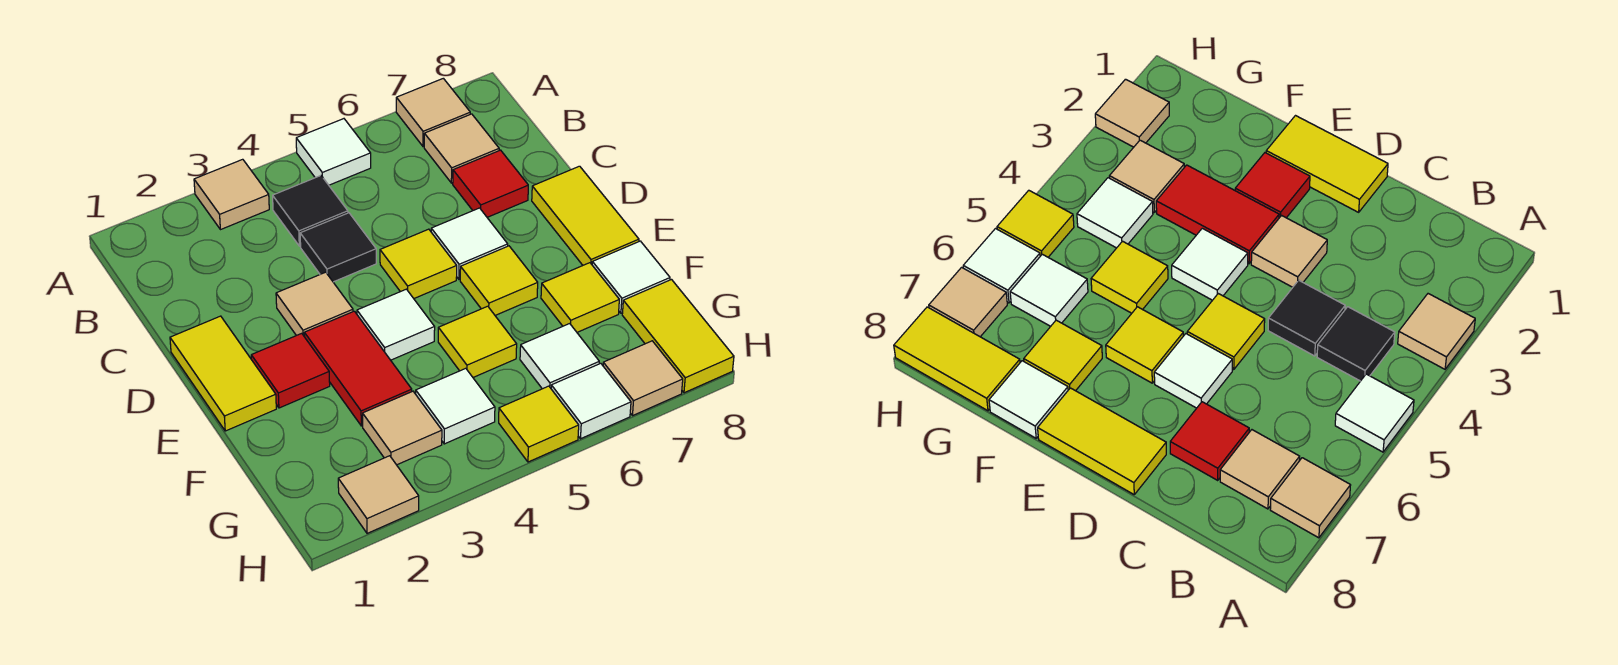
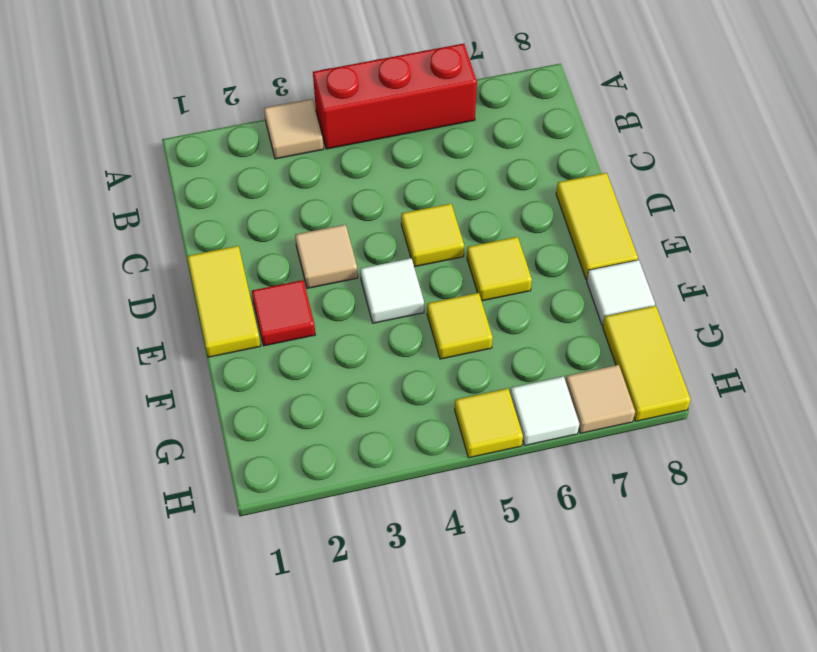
red brick A4:A6 level 1 -> white tile A5 level 1
none -> tan tile A7 level 1
none -> black tile B4 level 1
none -> tan tile B7 level 1

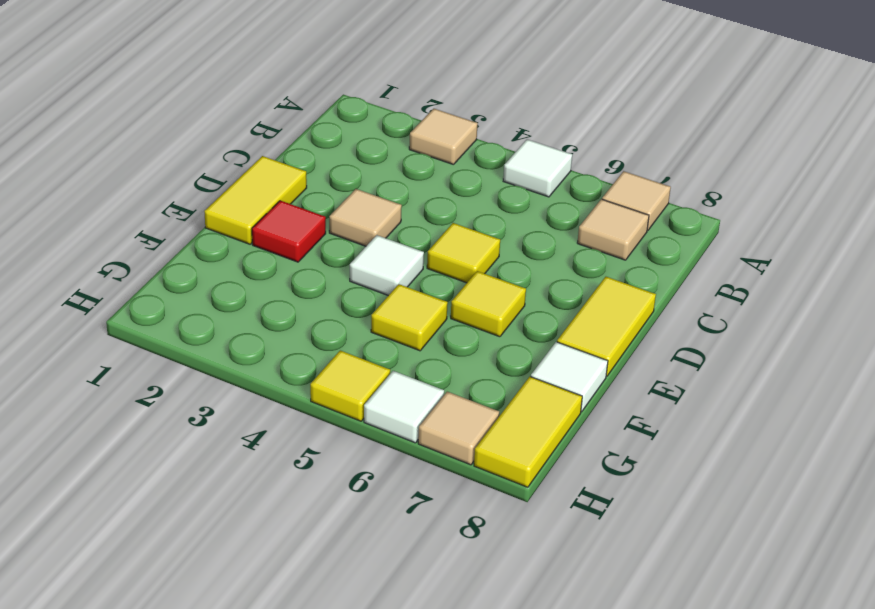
none -> black tile B4 level 1
none -> black tile C4 level 1
none -> red tile C7 level 1

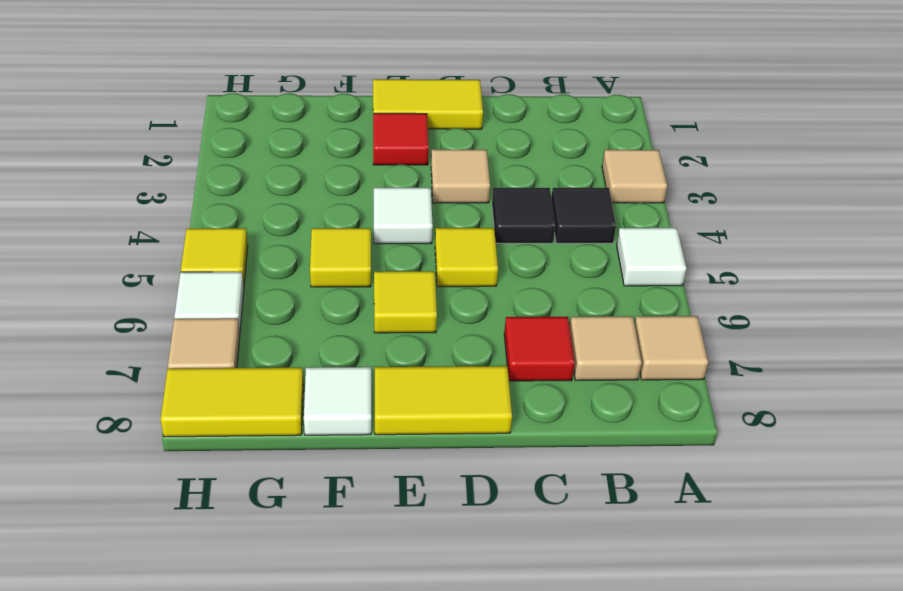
none -> white tile D6 level 1
none -> red tile E3:F3 level 1
none -> yellow tile F7 level 1

